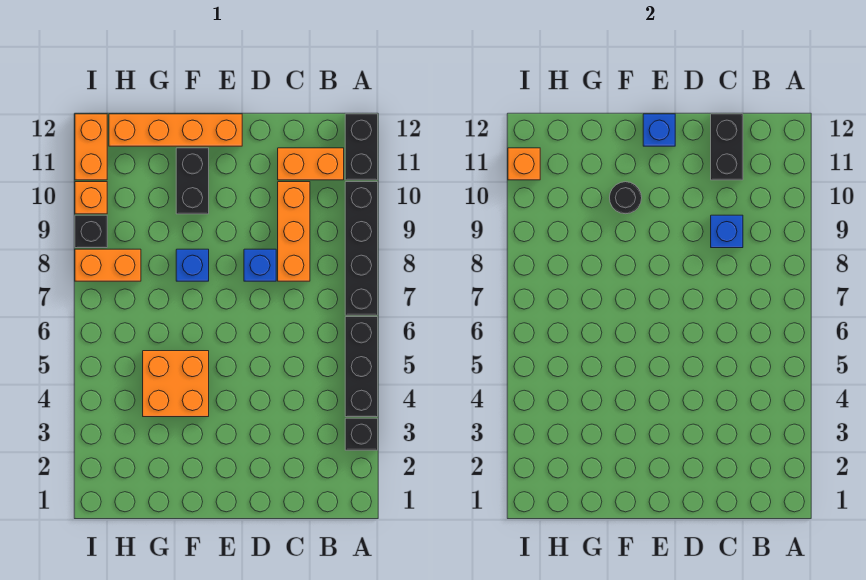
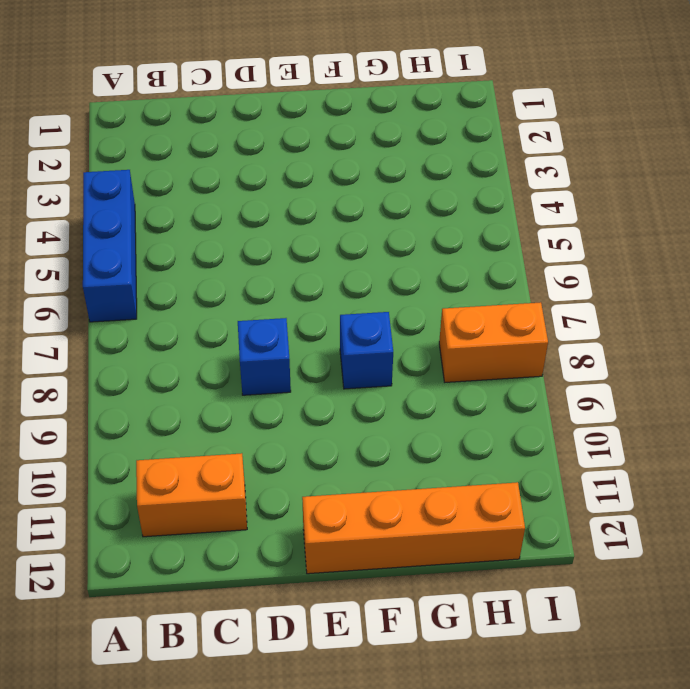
blue brick A4:A6 level 1 -> black brick A4:A6 level 1
none -> black brick A3 level 1
none -> black brick A7:A10 level 1
none -> black brick A11:A12 level 1

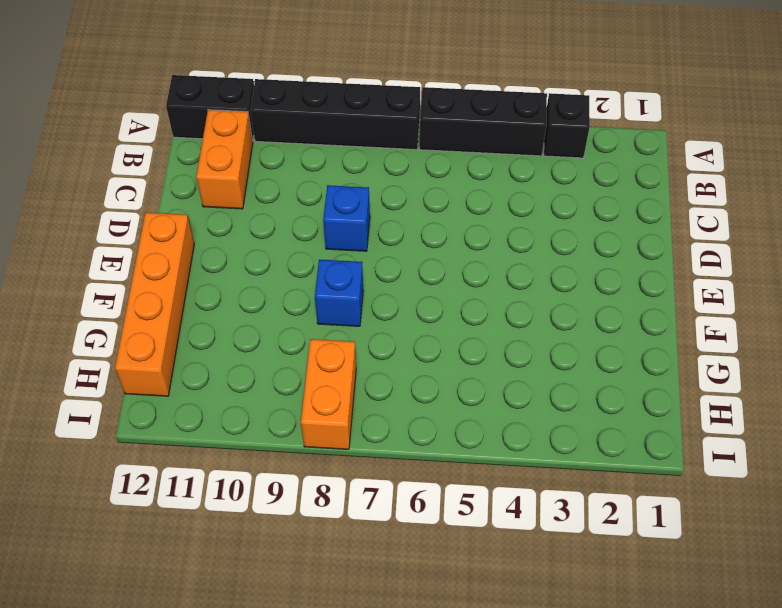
none -> orange brick C8:C10 level 1
none -> orange brick F4:G5 level 1
none -> black brick F10:F11 level 1

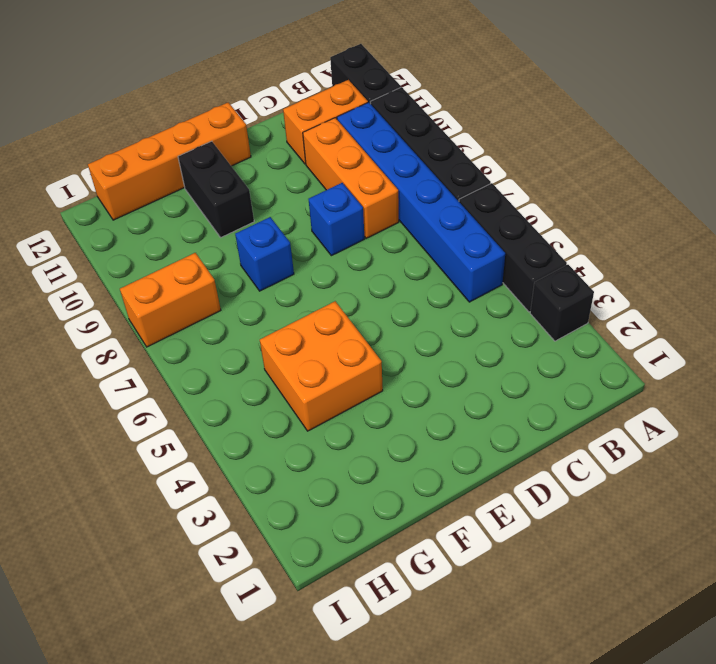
blue brick B5:B10 level 1 -> none
none -> black brick I9 level 1
none -> orange brick I10 level 1
none -> orange brick I11:I12 level 1

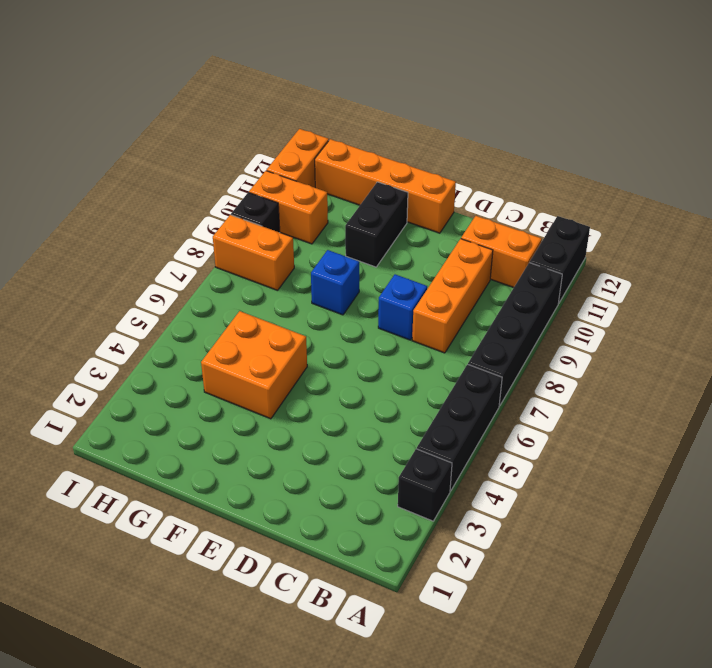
orange brick H10:I10 level 1 -> orange brick I10 level 1
none -> blue brick C9 level 2
none -> black brick C11:C12 level 2
none -> blue brick E12 level 2

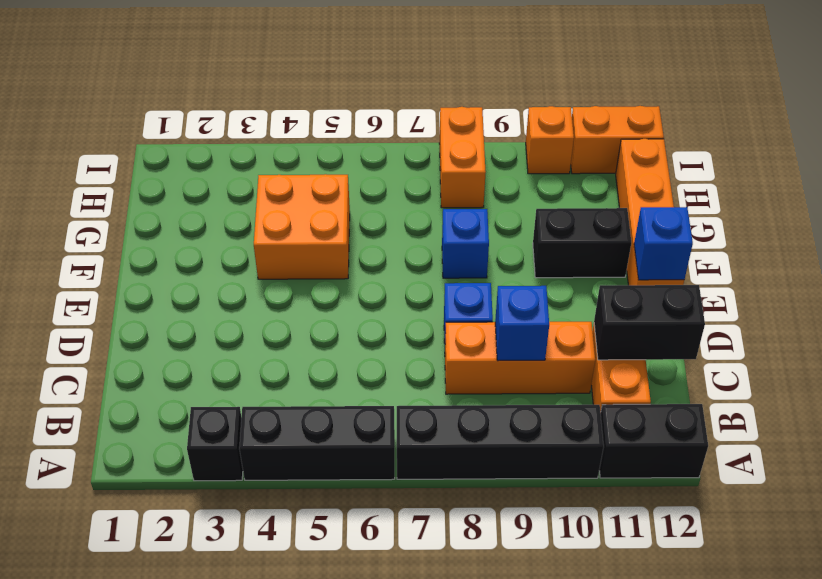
none -> black brick I9 level 1
none -> black round brick F10 level 2
none -> orange brick I11 level 2

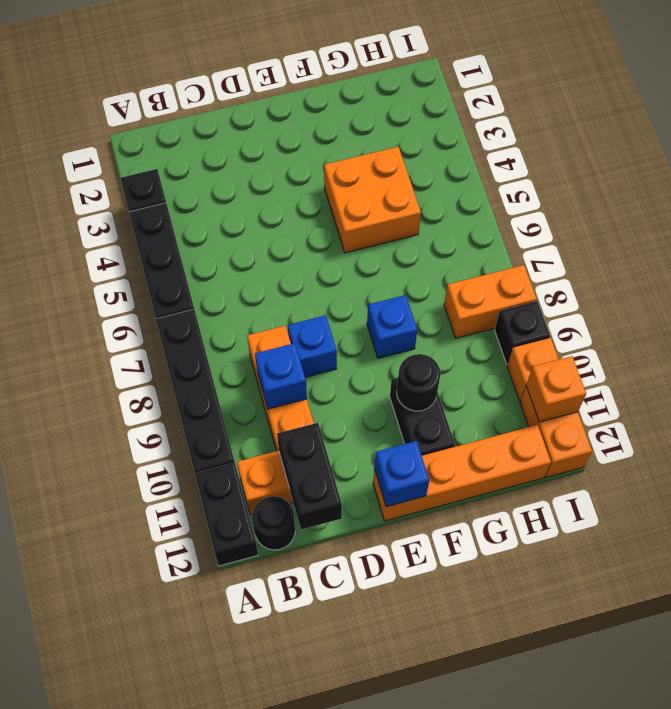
black round brick B12 level 1 -> none

